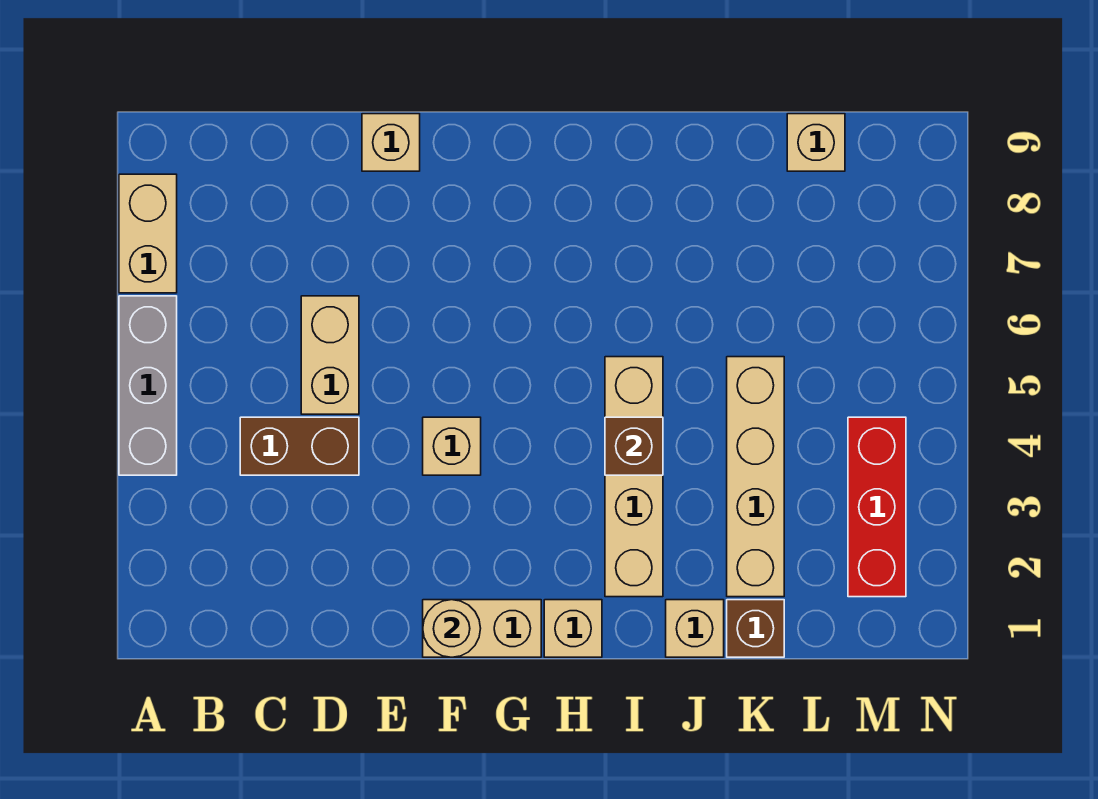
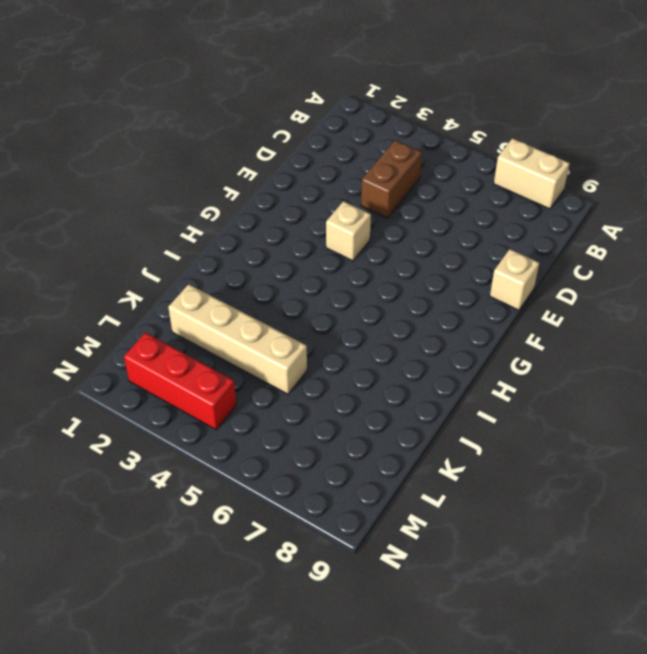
none -> grey brick A4:A6 level 1
none -> tan brick D5:D6 level 1
none -> tan brick F1:G1 level 1

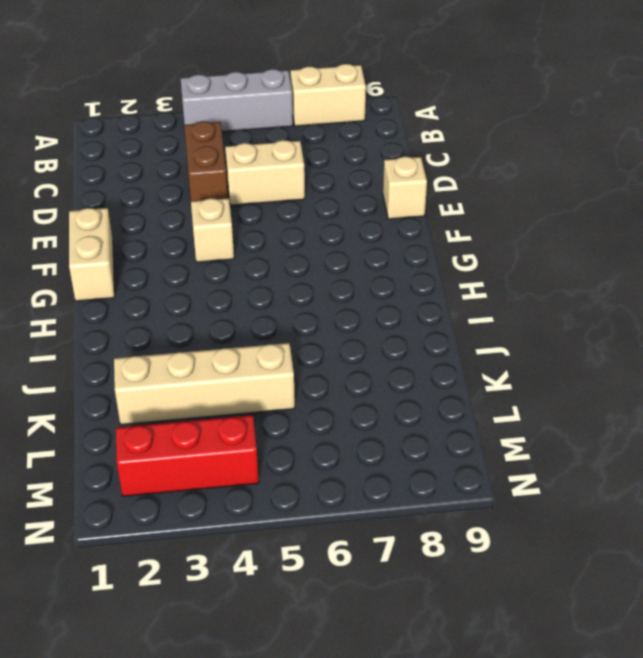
none -> tan brick H1 level 1
none -> tan brick I2:I5 level 1
none -> tan brick J1 level 1

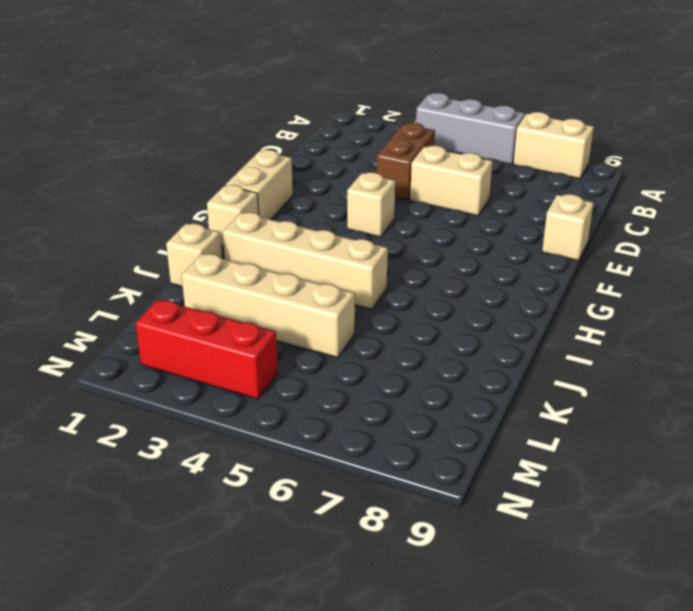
none -> brown brick K1 level 1
none -> tan brick L9 level 1
none -> tan round brick F1 level 2

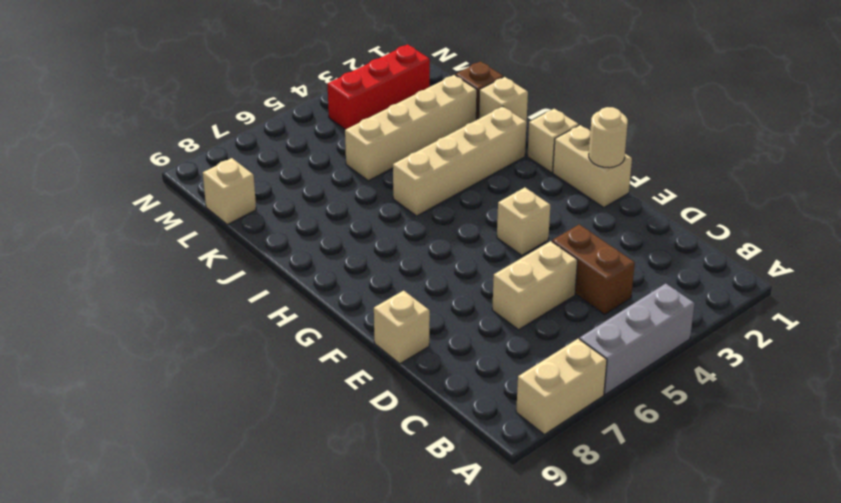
none -> brown brick I4 level 2

